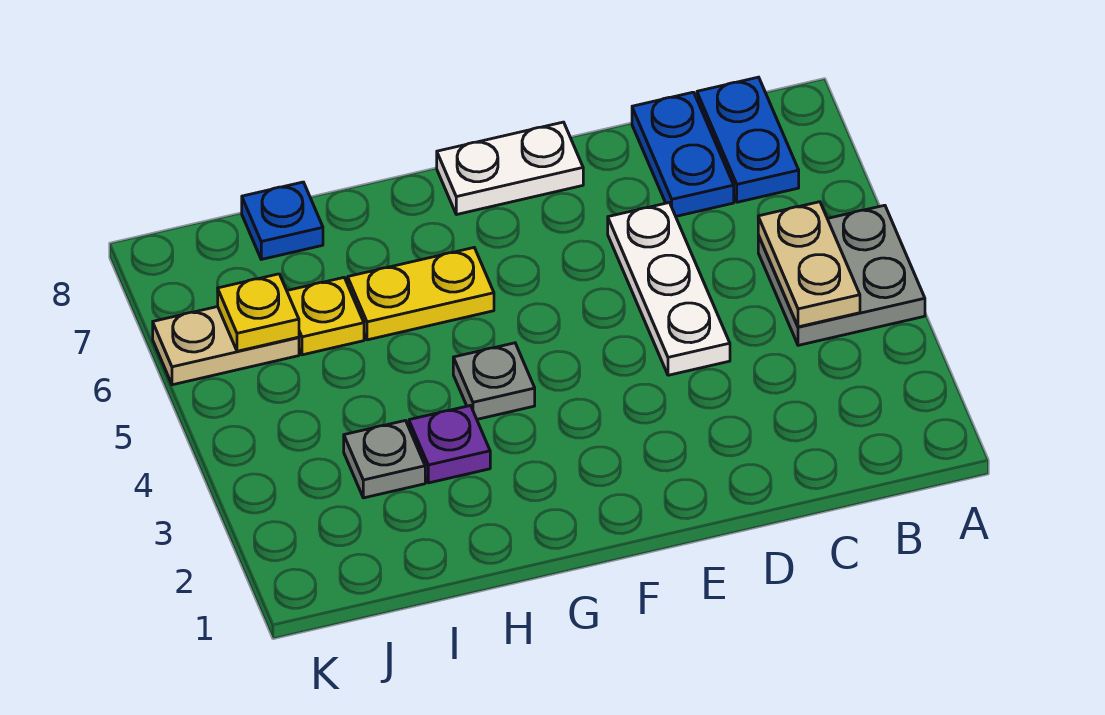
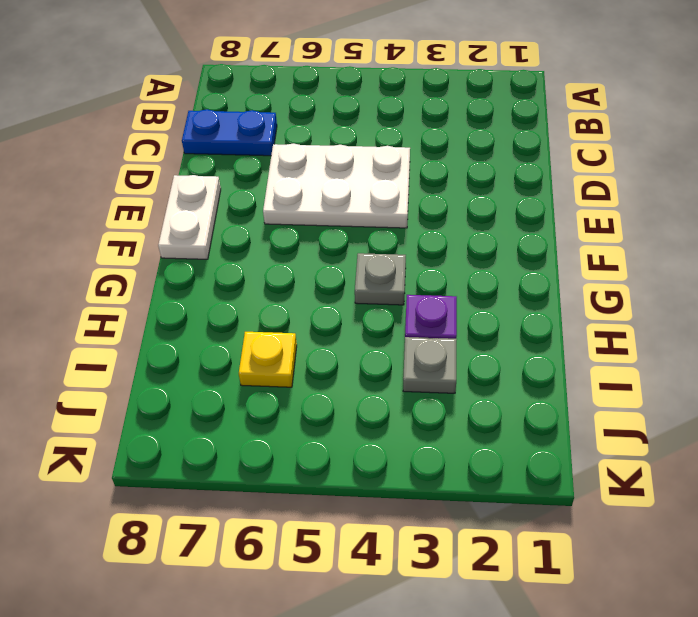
white plate D4:E6 level 1 -> white plate D4:D6 level 1
none -> grey plate A4:B5 level 1
none -> blue plate B7:B8 level 1
none -> yellow plate G6:H6 level 1

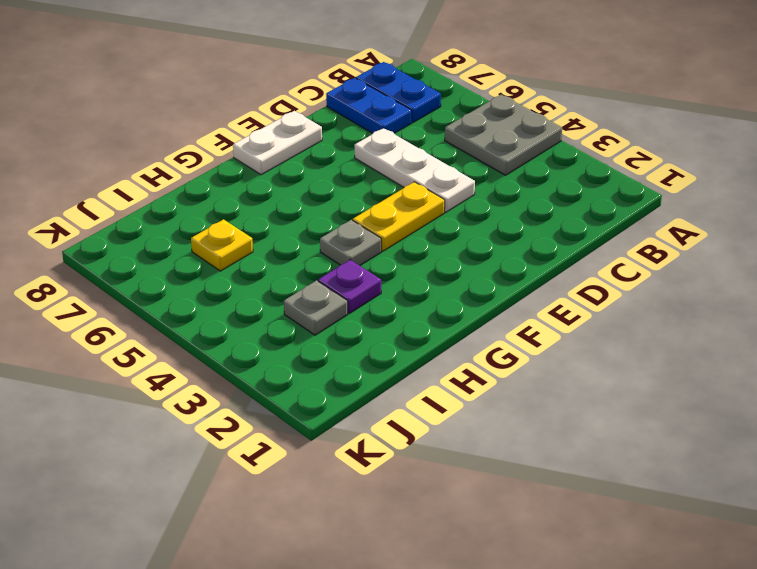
yellow plate E4:F4 level 1 -> yellow plate G6:H6 level 1
none -> blue plate I8 level 1
none -> tan plate J6:K6 level 1
none -> tan plate B4:B5 level 2

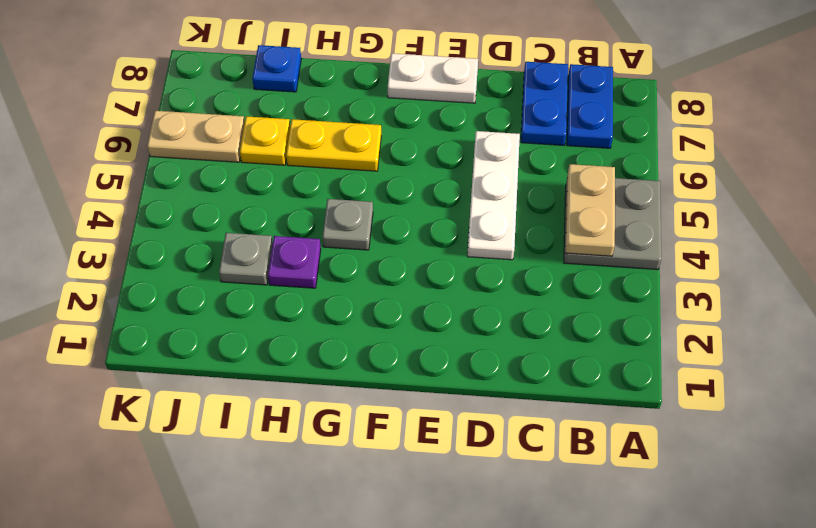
none -> yellow plate J6 level 2

